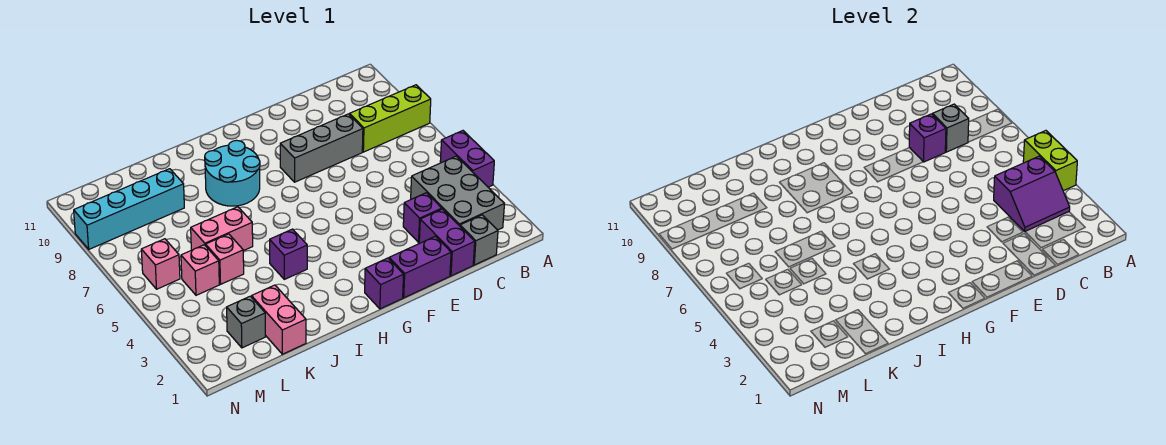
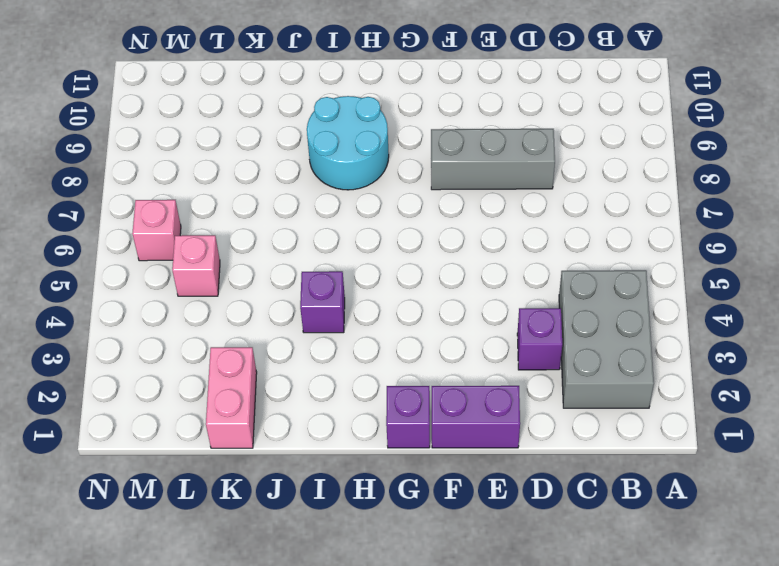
none -> purple brick A4:A5 level 1
none -> lime brick A8:C8 level 1
none -> grey brick C1 level 1

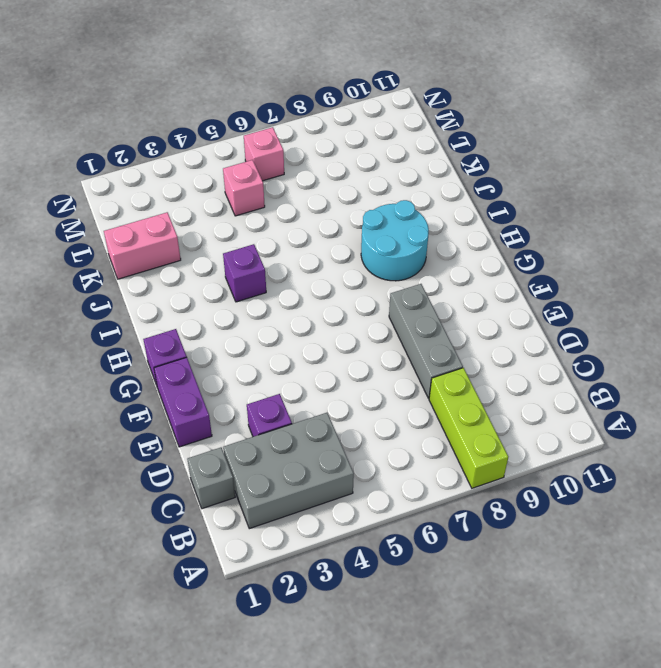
none -> purple brick A4:A5 level 1
none -> purple brick D1:D2 level 1
none -> pink brick J6:K6 level 1

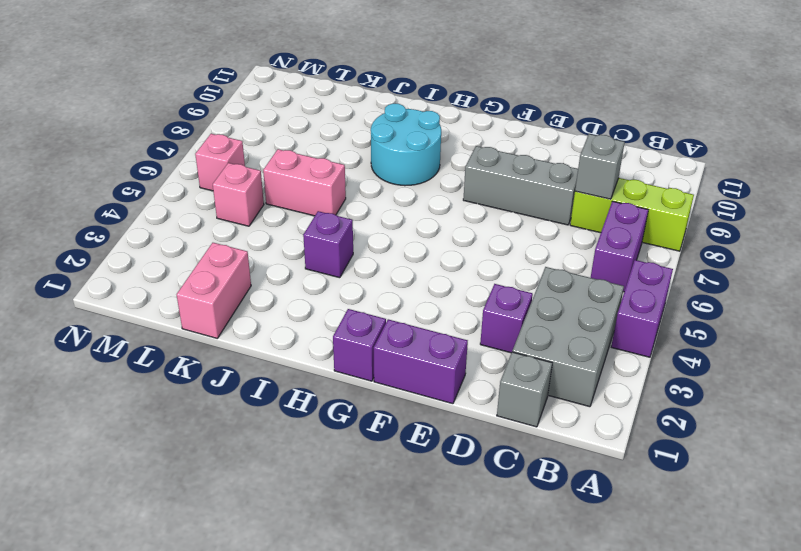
purple brick B6:B7 level 1 -> purple brick D1:D2 level 1
none -> pink brick K5 level 1
none -> cyan brick K9:N9 level 1
none -> grey brick L2 level 1

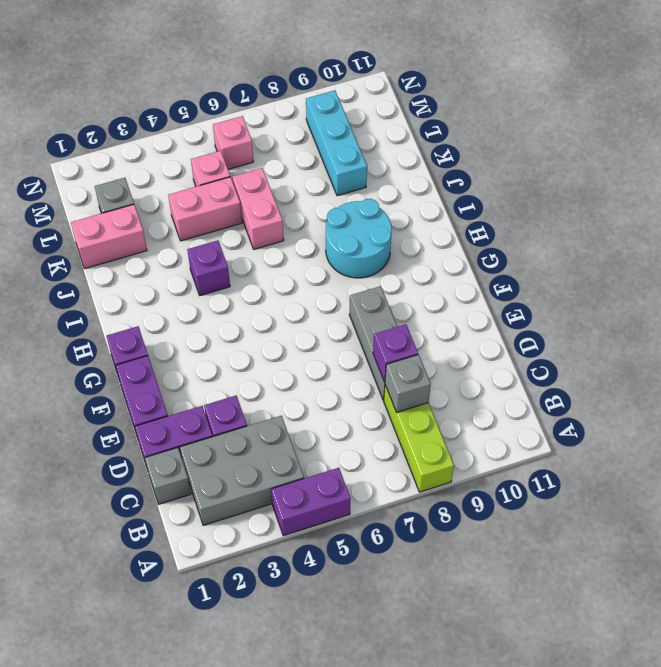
pink brick K4:K5 level 1 -> pink brick K5 level 1
cyan brick K9:M9 level 1 -> cyan brick K9:N9 level 1
none -> lime brick A4:A5 level 2
none -> purple slope B3:C4 level 2 top 4

